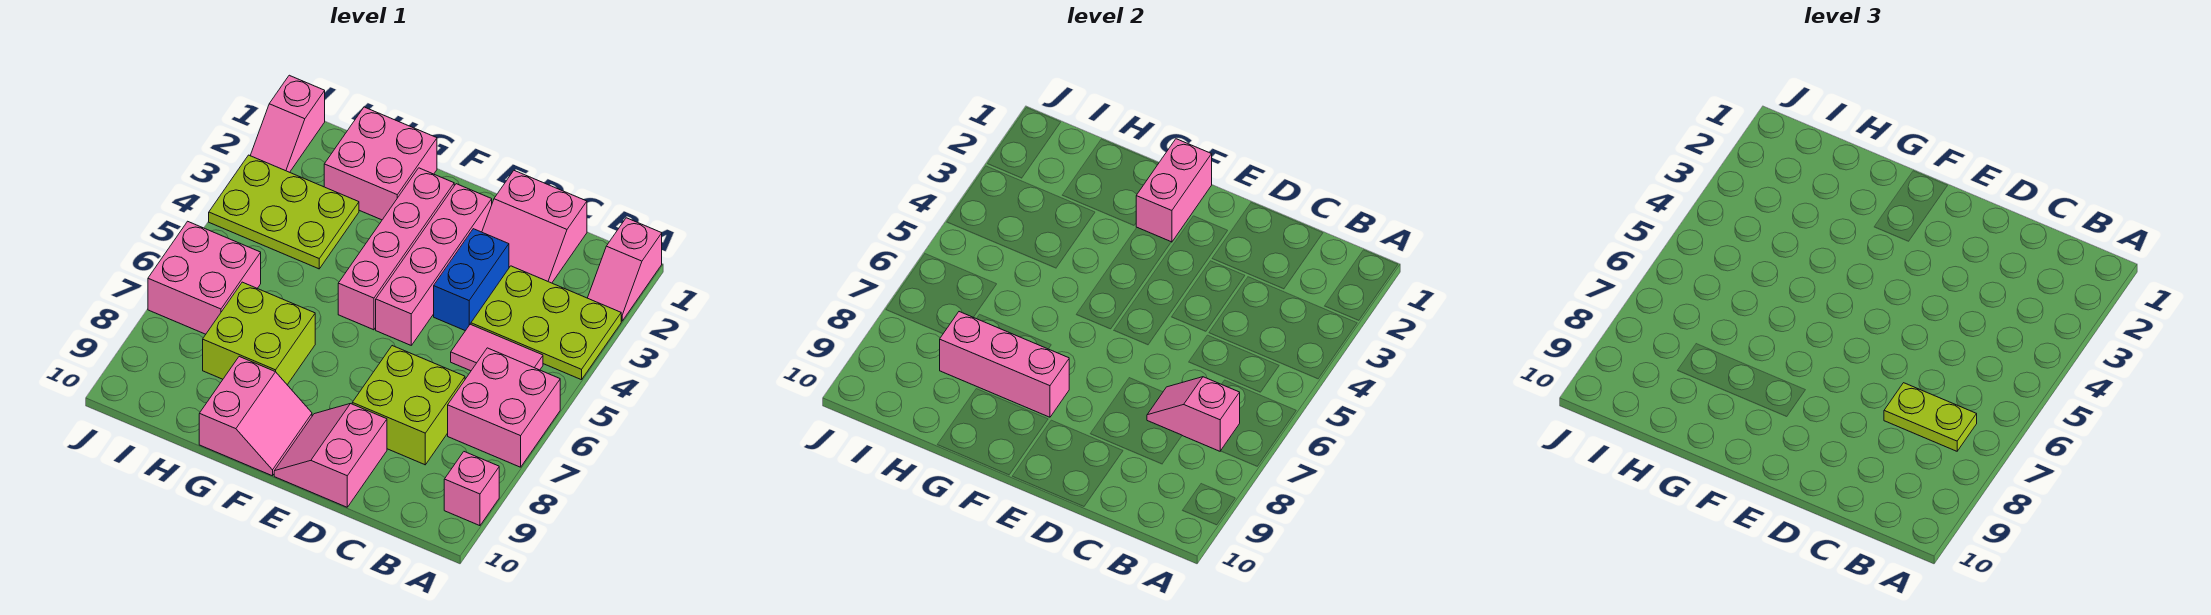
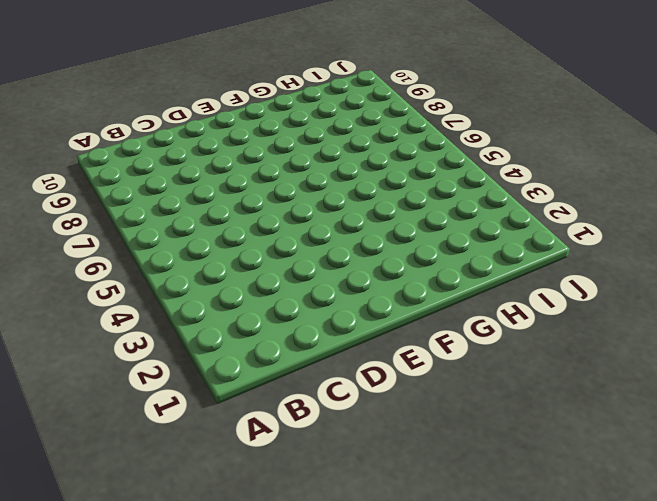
none -> pink slope A1:A2 level 1 top 1
none -> lime plate A3:C4 level 1
none -> pink brick A6:B7 level 1

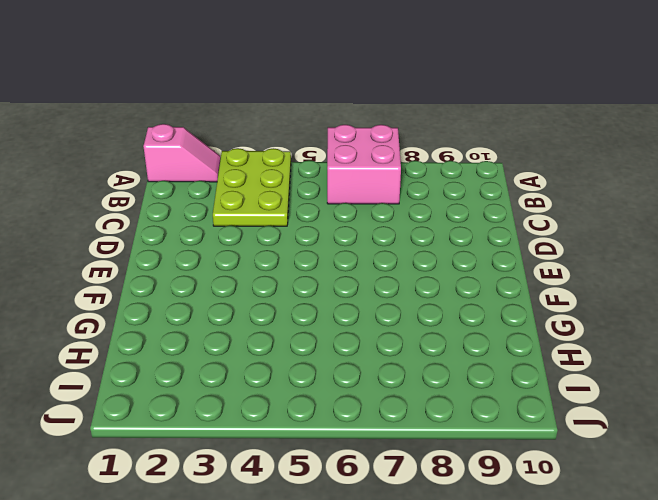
none -> pink brick A9 level 1
none -> pink tile B5:C5 level 1
none -> pink slope C1:D2 level 1 top 1

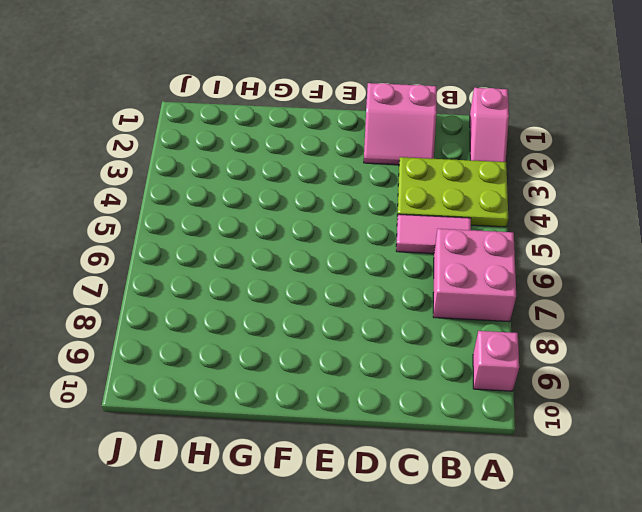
none -> lime brick C7:D8 level 1
none -> blue brick D3:D4 level 1
none -> pink slope D9:E10 level 1 top D

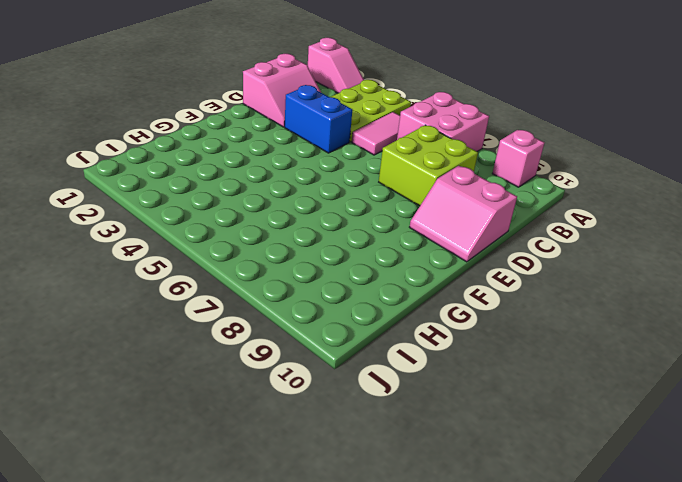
none -> pink brick E2:E5 level 1
none -> pink brick F2:F5 level 1
none -> pink slope F9:G10 level 1 top G

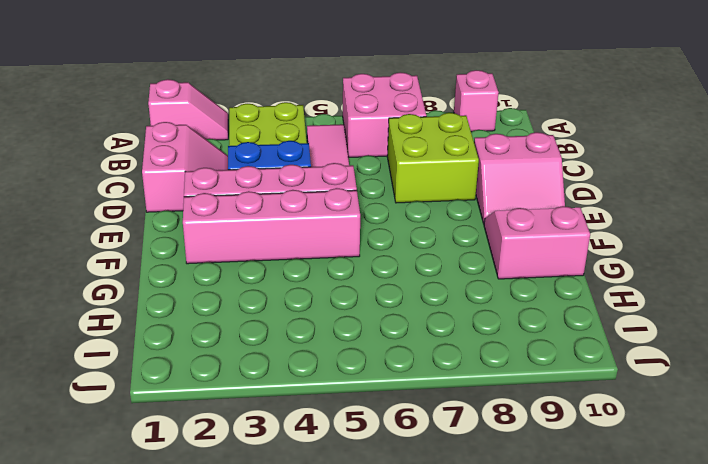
none -> pink brick G1:H2 level 1
none -> lime brick G7:H8 level 1
none -> lime plate H3:J4 level 1

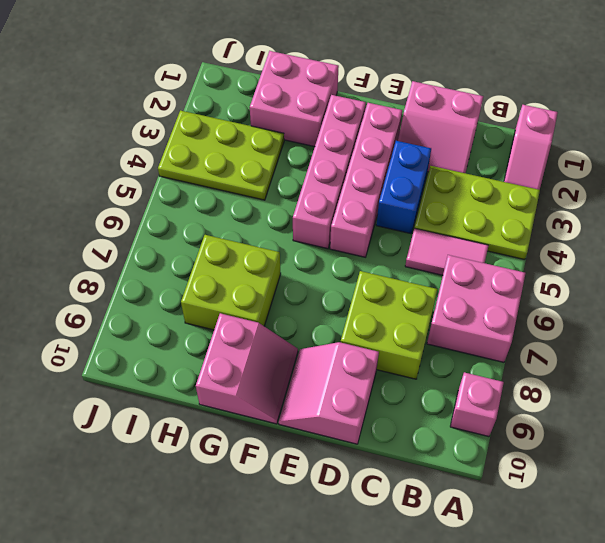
none -> pink brick I6:J7 level 1
none -> pink slope J1:J2 level 1 top 1
none -> pink slope B7:C7 level 2 top B

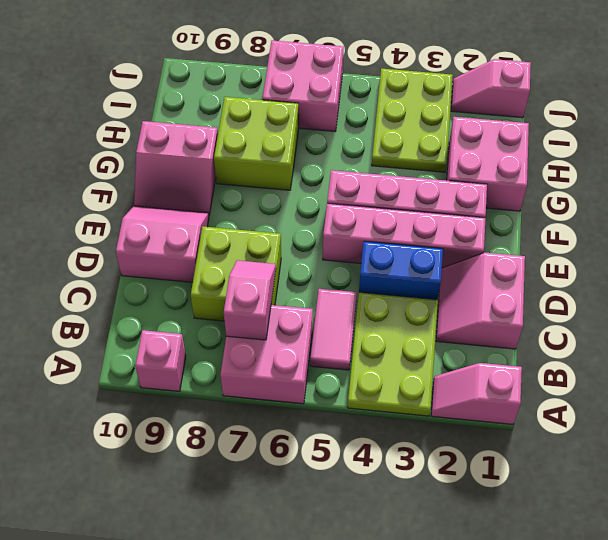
none -> pink brick F1:F2 level 2
none -> pink brick F8:H8 level 2
none -> lime plate B7:C7 level 3

